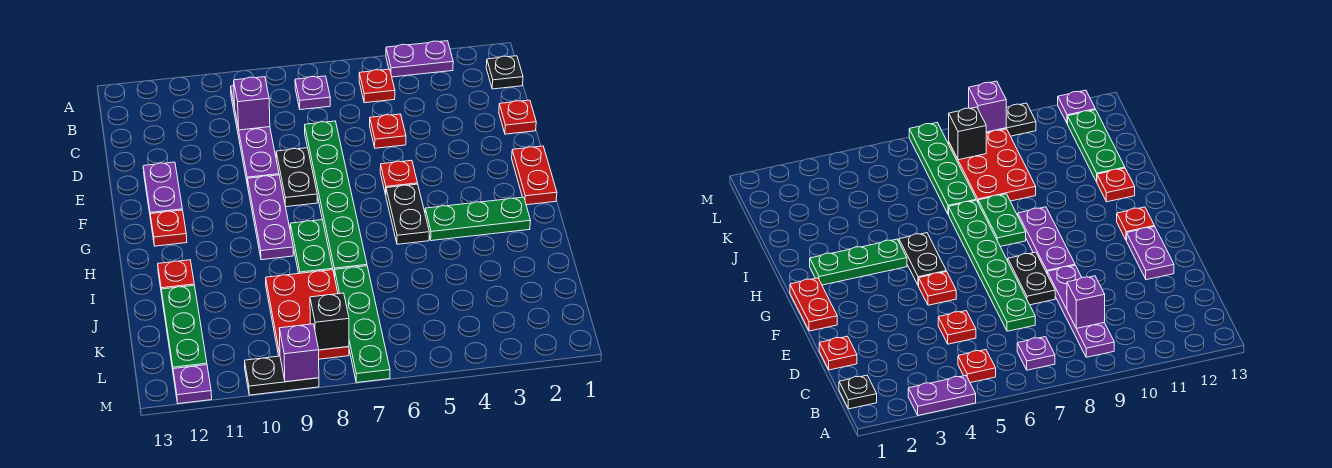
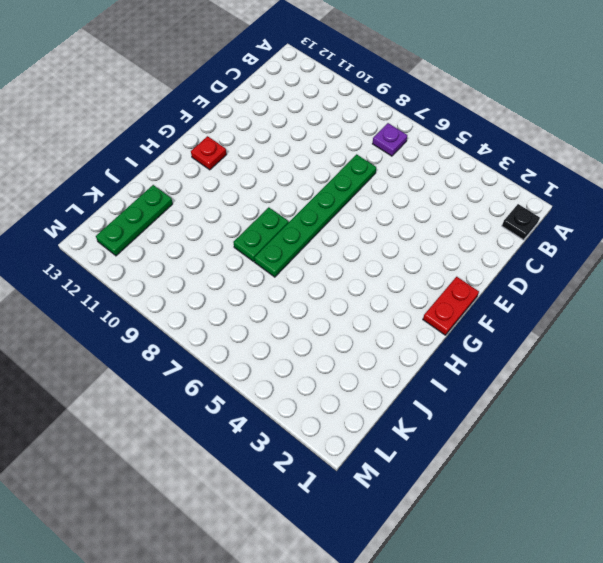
none -> purple plate A3:A4 level 1
none -> red plate B5 level 1
none -> purple plate B9:E9 level 1

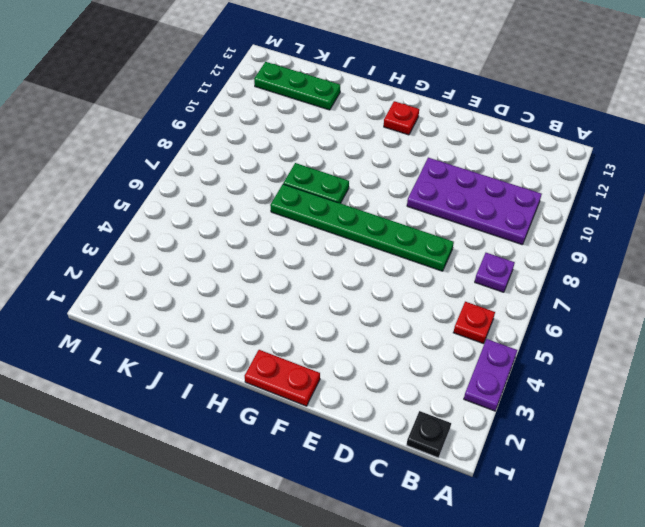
purple plate B9:E10 level 1 -> purple plate B9:E9 level 1
none -> red plate D1 level 1
none -> red plate D5 level 1
none -> black plate E8:F8 level 1

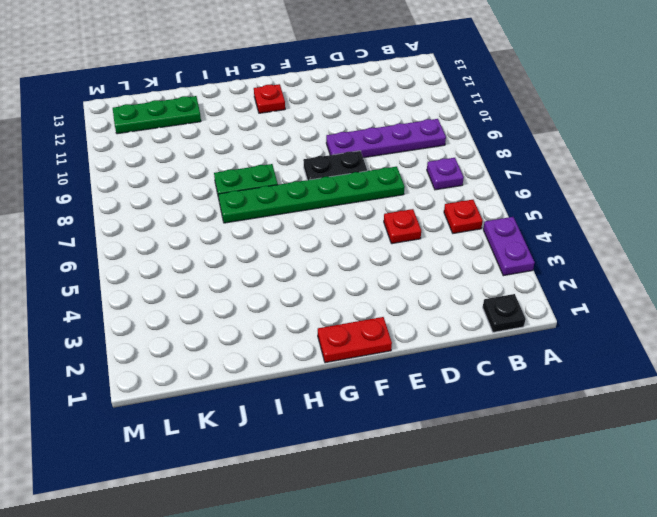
none -> red plate D1 level 1
none -> purple plate E12:F12 level 1
none -> red plate F5 level 1

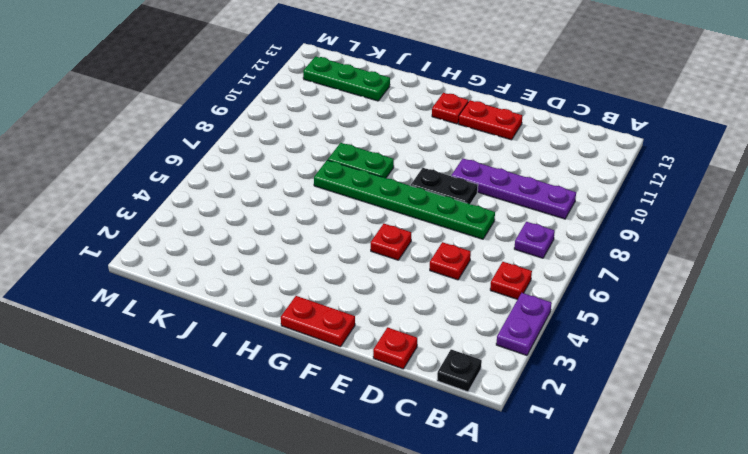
red plate E12:F12 level 1 -> purple plate E12:F12 level 1
none -> purple plate F9:H9 level 1
none -> black plate G5:H5 level 1
none -> green plate H2:H4 level 1

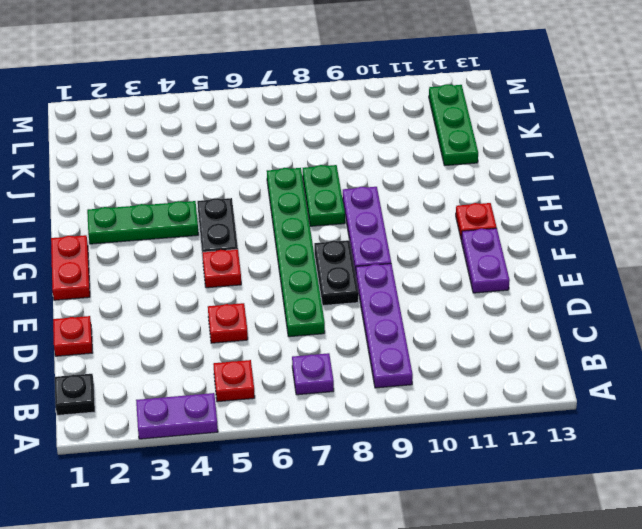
none -> red plate I12 level 1
none -> green plate J7:M7 level 1
none -> red plate J8:L9 level 1

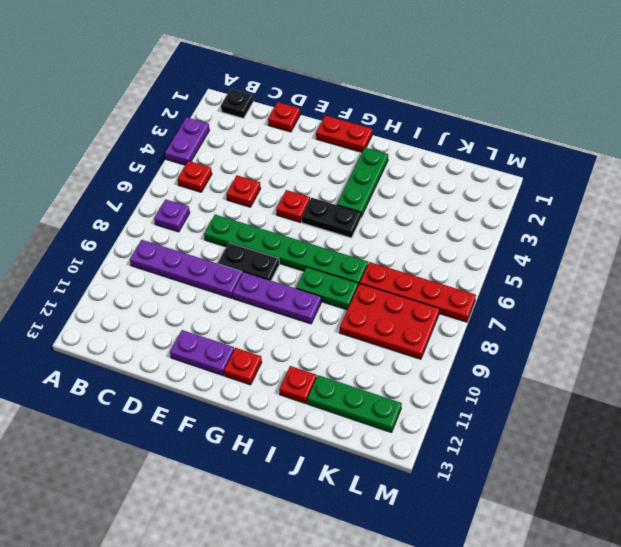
red plate J7:M7 level 1 -> green plate J7:M7 level 1
none -> black plate M9:M10 level 1
none -> purple plate M12 level 1
none -> purple brick C9 level 2

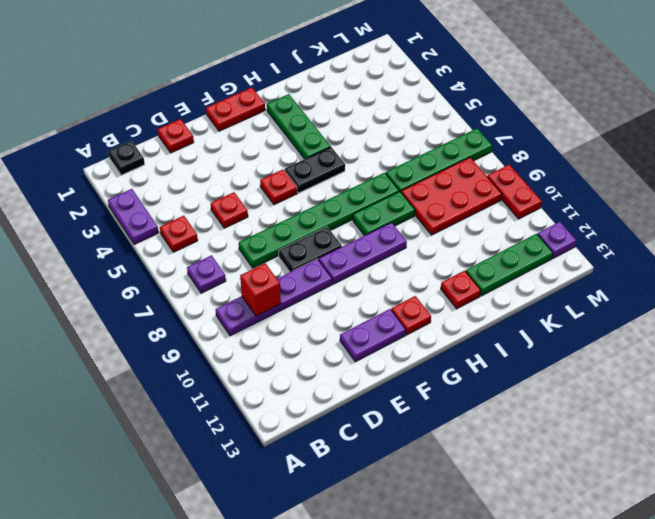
red brick C9 level 2 -> purple brick C9 level 2
red plate M9:M10 level 1 -> black plate M9:M10 level 1
none -> black brick L8 level 2
none -> purple brick M9 level 2

